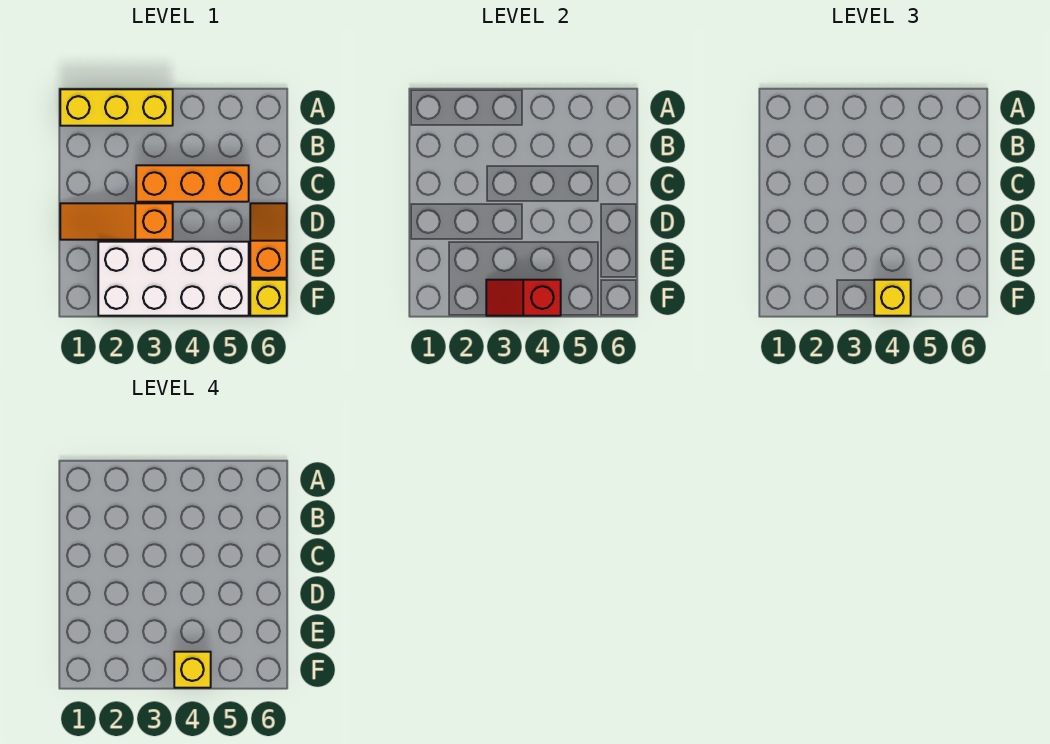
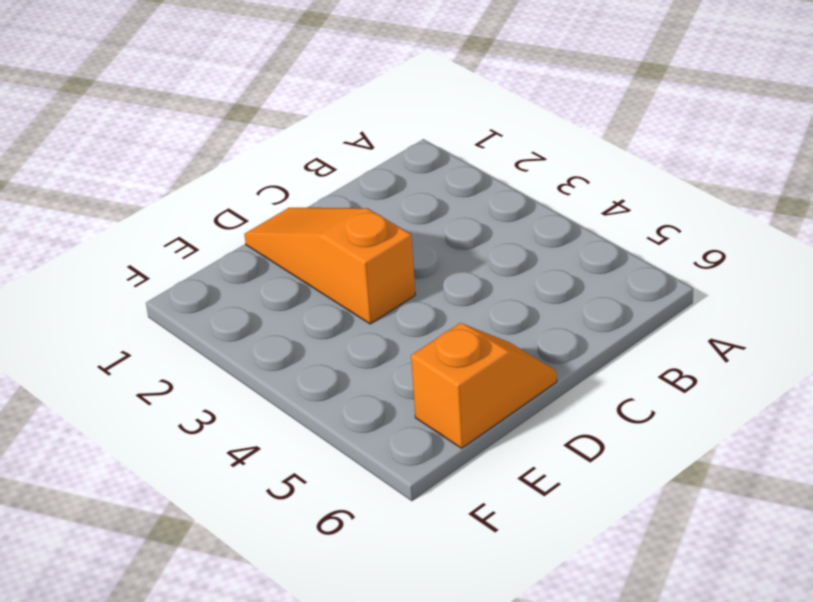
none -> yellow brick A1:A3 level 1
none -> orange brick C3:C5 level 1

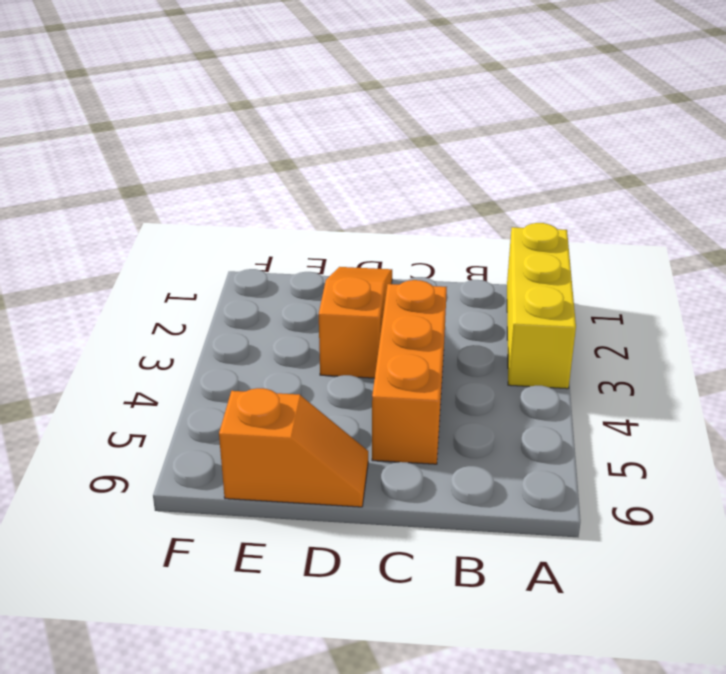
none -> white brick E2:F5 level 1
none -> yellow brick F6 level 1

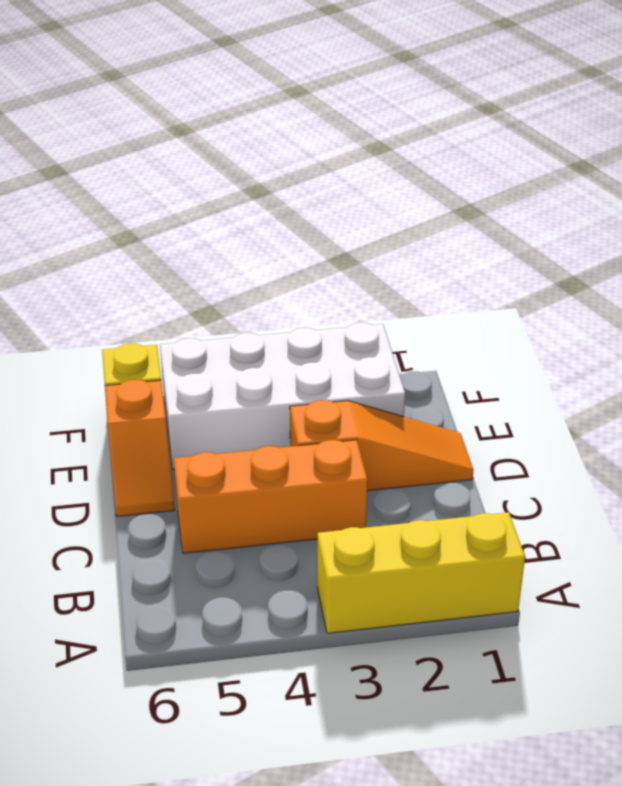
none -> red slope F3:F4 level 2 top 4
none -> yellow brick F4 level 3

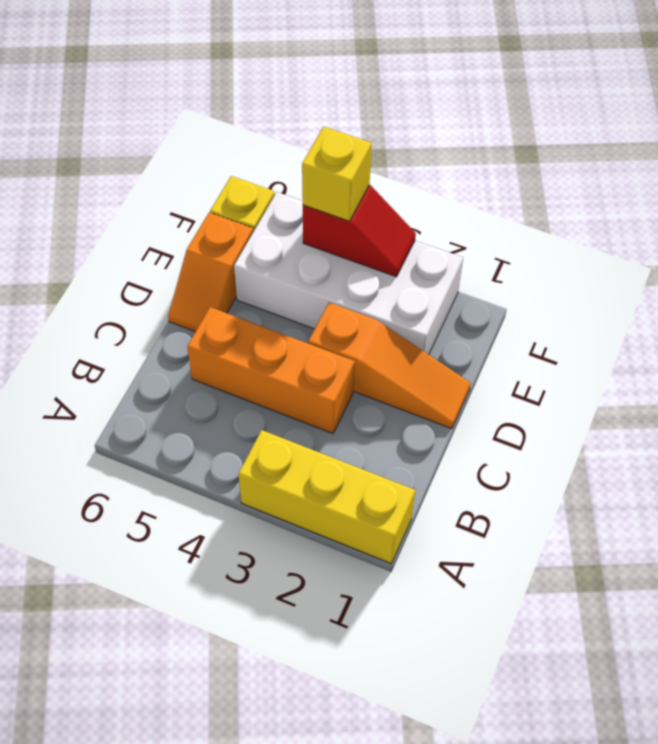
none -> yellow brick F4 level 4

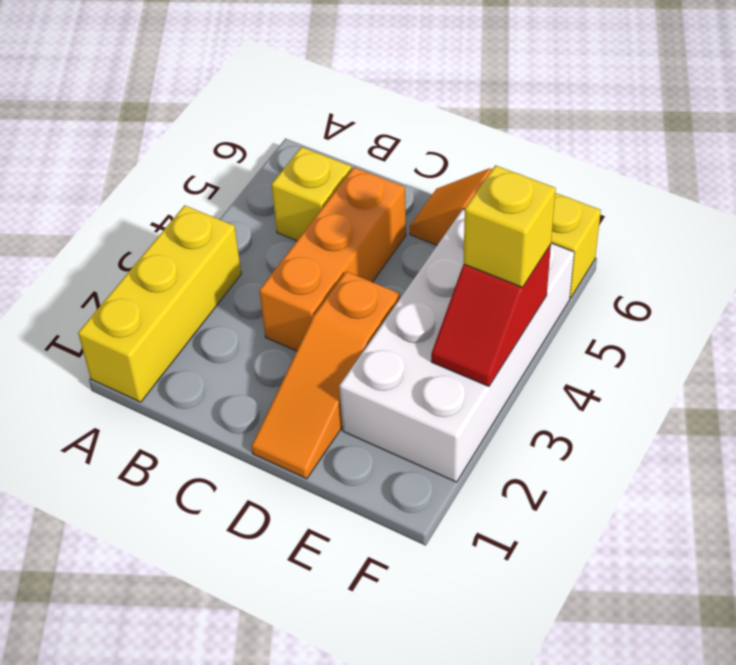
yellow brick B5 level 1 -> yellow brick F4 level 4

